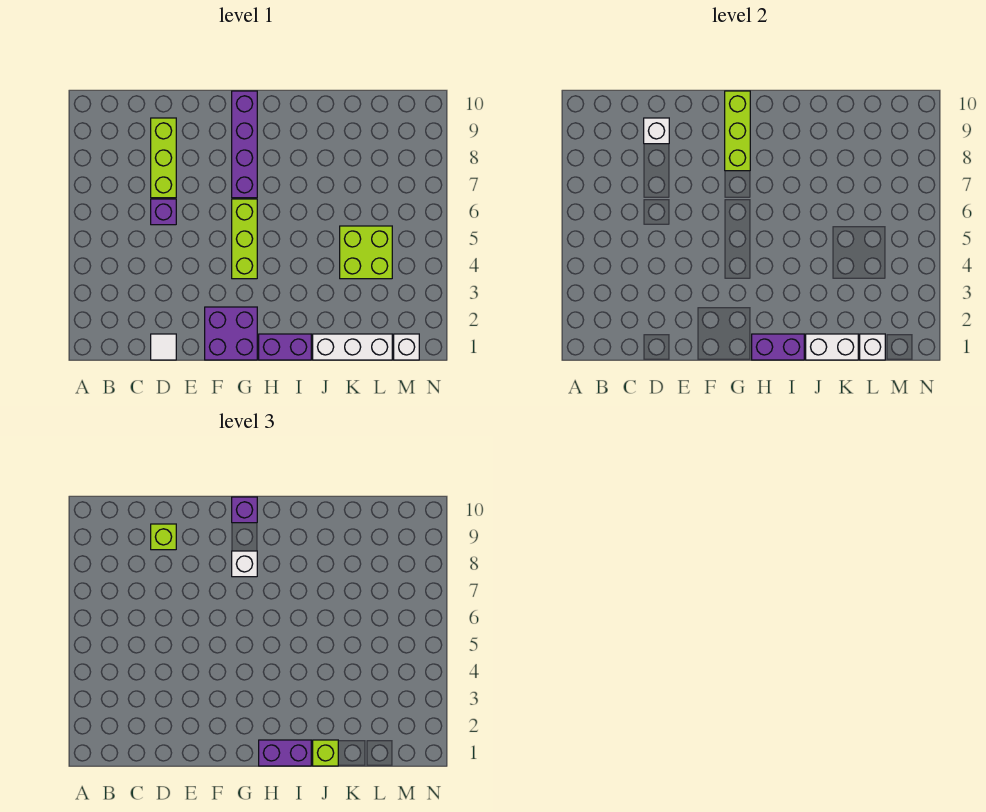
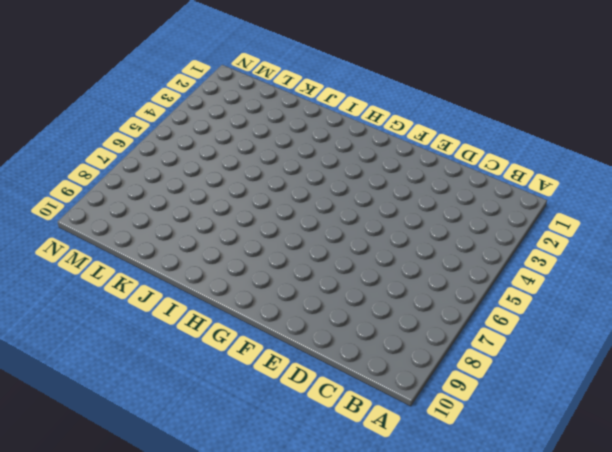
none -> white tile D1 level 1
none -> purple brick D6 level 1
none -> lime brick D7:D9 level 1

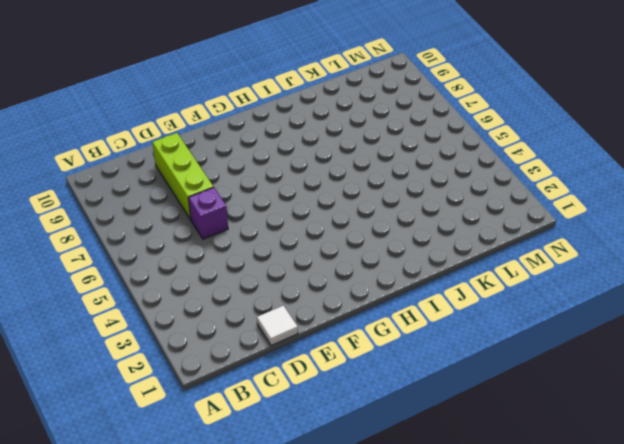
none -> purple brick F1:G2 level 1
none -> lime brick G4:G6 level 1
none -> purple brick G7:G10 level 1

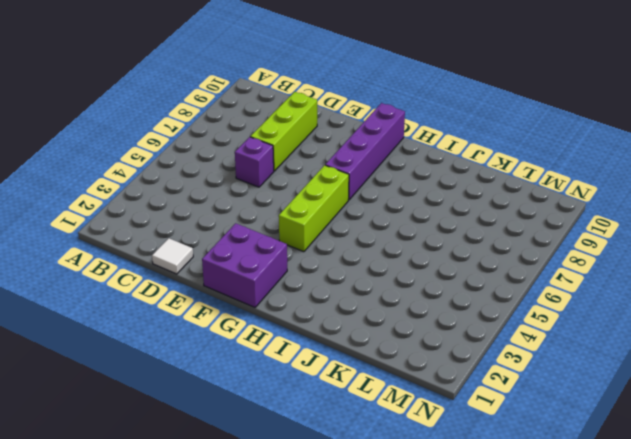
none -> purple brick H1:I1 level 1
none -> white brick J1:L1 level 1
none -> lime brick K4:L5 level 1

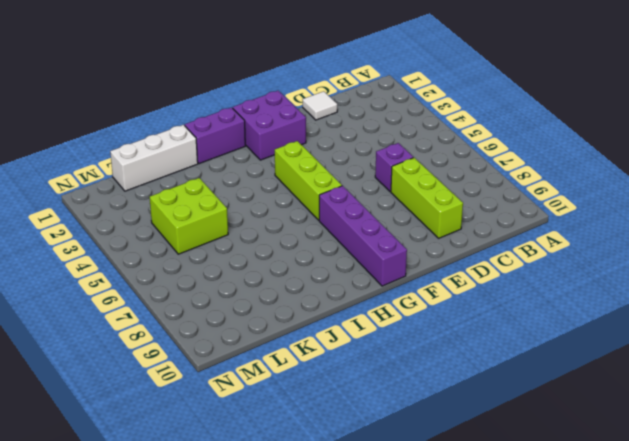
none -> white brick M1 level 1
none -> white brick D9 level 2
none -> lime brick G8:G10 level 2

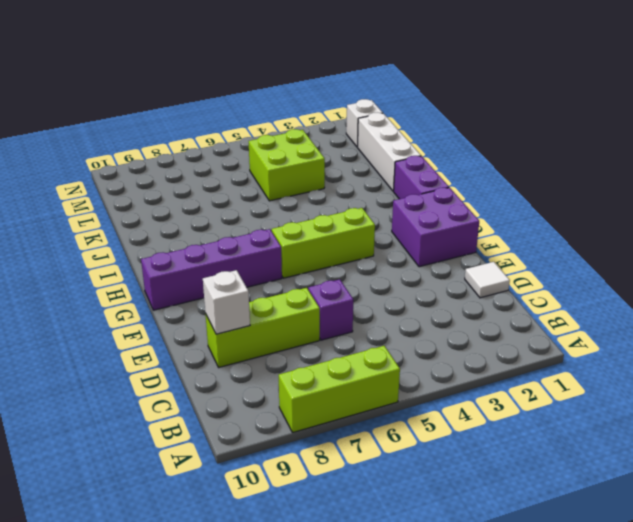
lime brick A6:A8 level 1 -> lime brick G8:G10 level 2
none -> purple brick H1:I1 level 2
none -> white brick J1:K1 level 2
none -> white brick L1 level 2

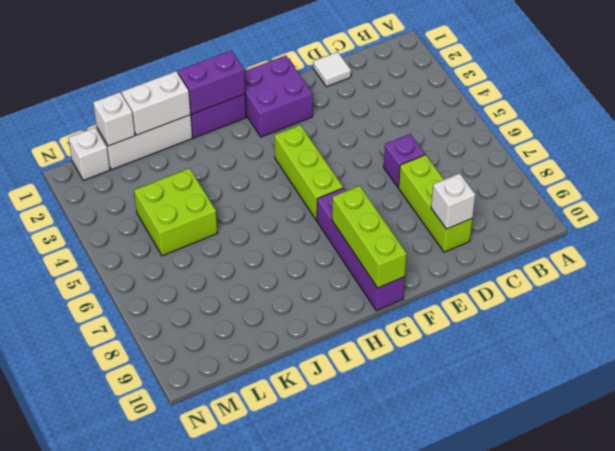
none -> lime brick D9 level 3
none -> white brick G8 level 3
none -> purple brick G10 level 3

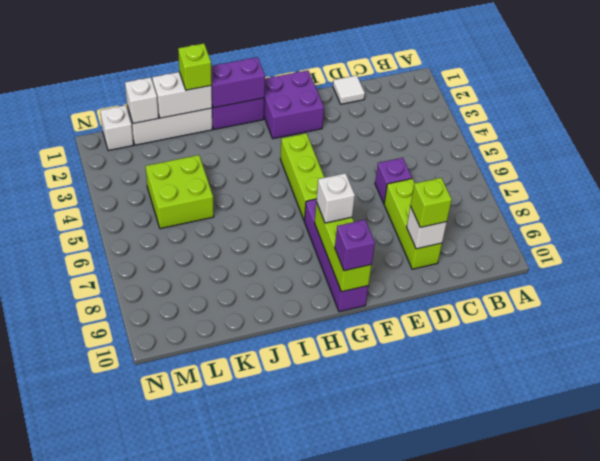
none -> purple brick H1:I1 level 3

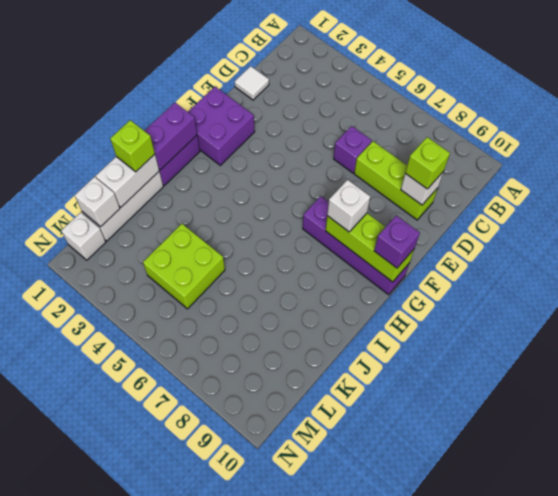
none -> lime brick G4:G6 level 1
none -> purple brick H1:I1 level 3

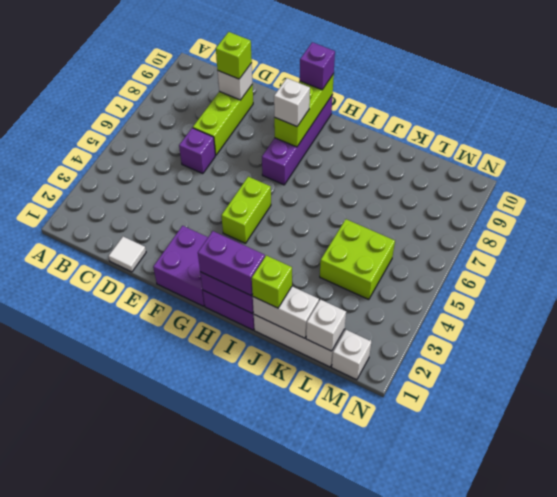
lime brick G4:G5 level 1 -> lime brick G4:G6 level 1

